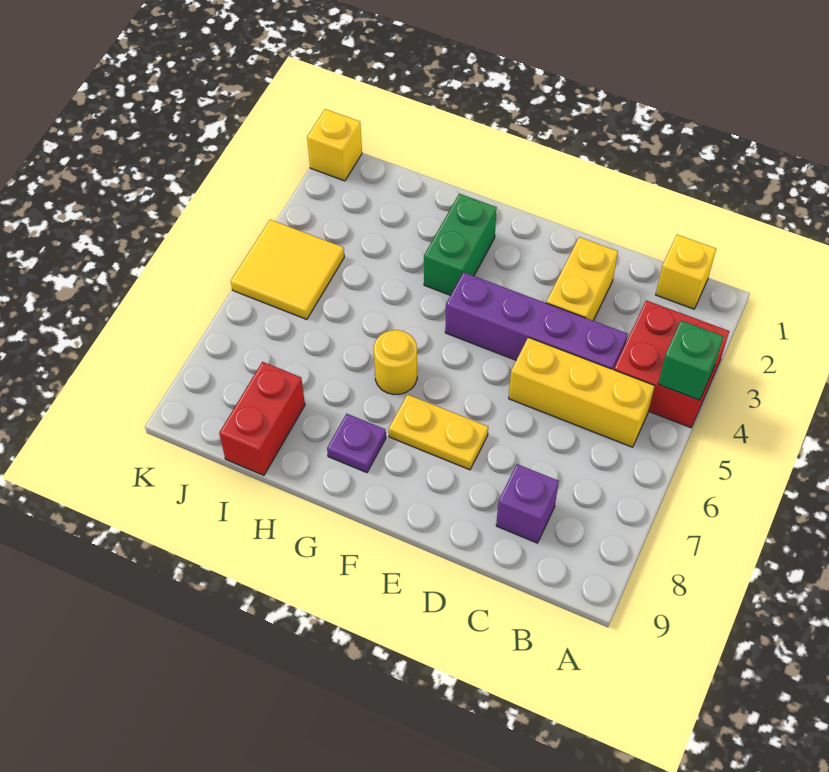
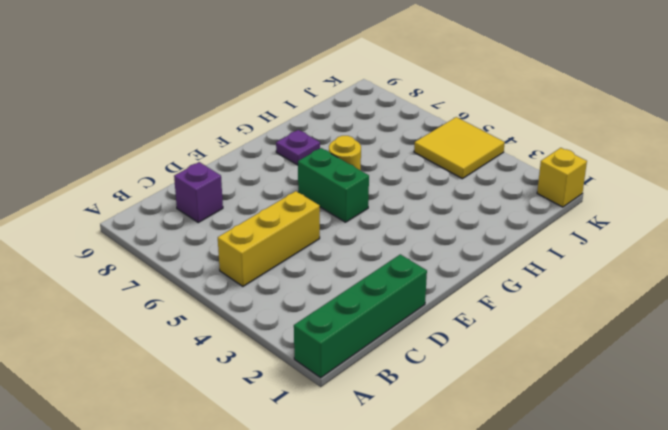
green brick A1:D1 level 1 -> yellow brick B1 level 1
green brick F5:F6 level 1 -> green brick G2:G3 level 1
none -> red brick A3:B4 level 1
none -> purple brick C4:F4 level 1
none -> yellow brick D2:D3 level 1

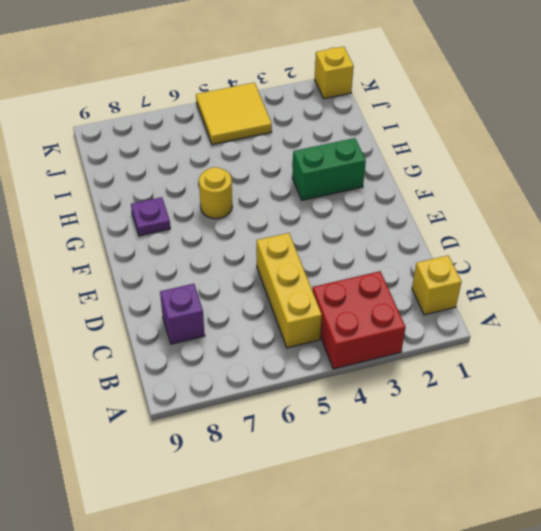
none -> purple brick C4:F4 level 1
none -> yellow brick D2:D3 level 1
none -> yellow plate E7:F7 level 1

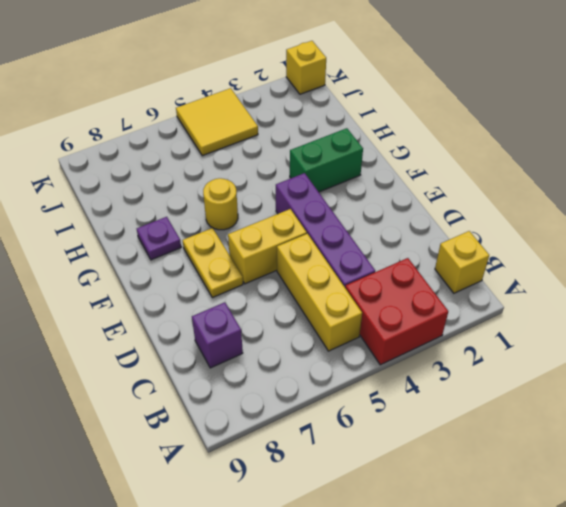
yellow brick E5:E6 level 1 -> yellow brick D2:D3 level 1
none -> red brick I8:I9 level 1
none -> green brick A4 level 2

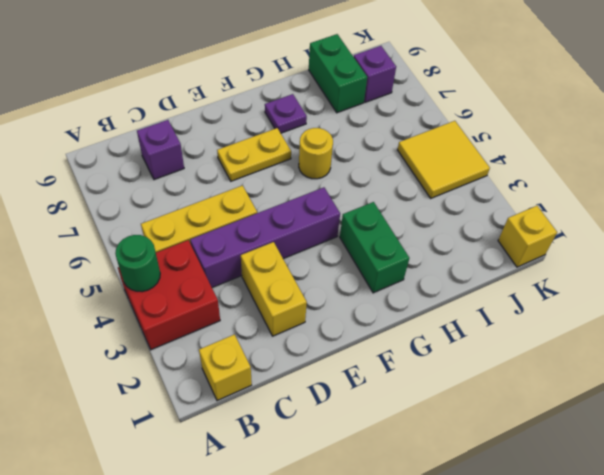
green round brick A4 level 2 -> green brick A4 level 2
green brick I8:I9 level 1 -> red brick I8:I9 level 1
purple brick J8 level 1 -> none

